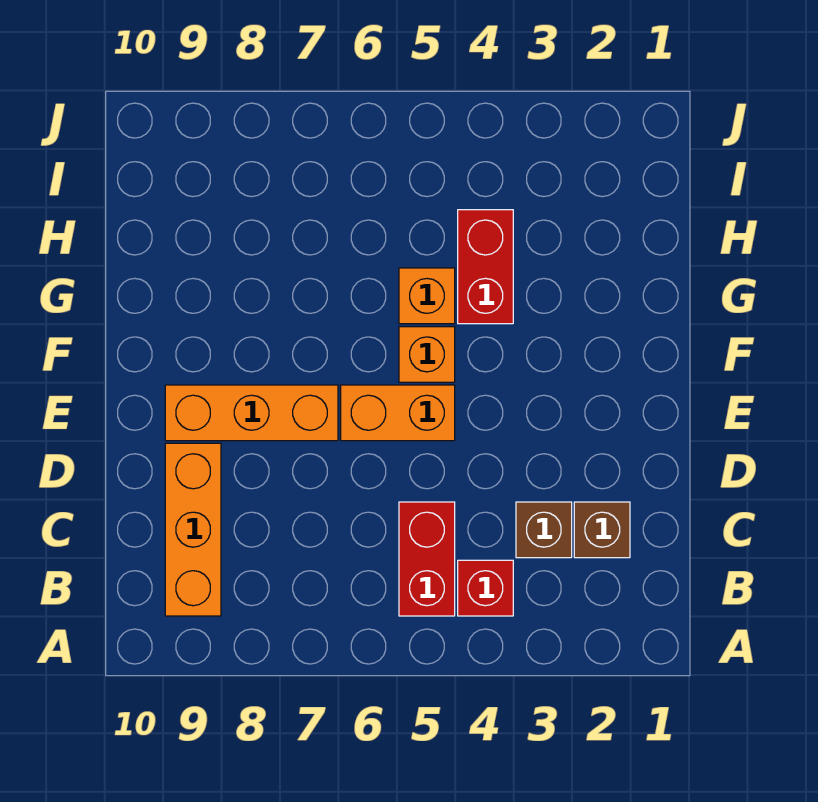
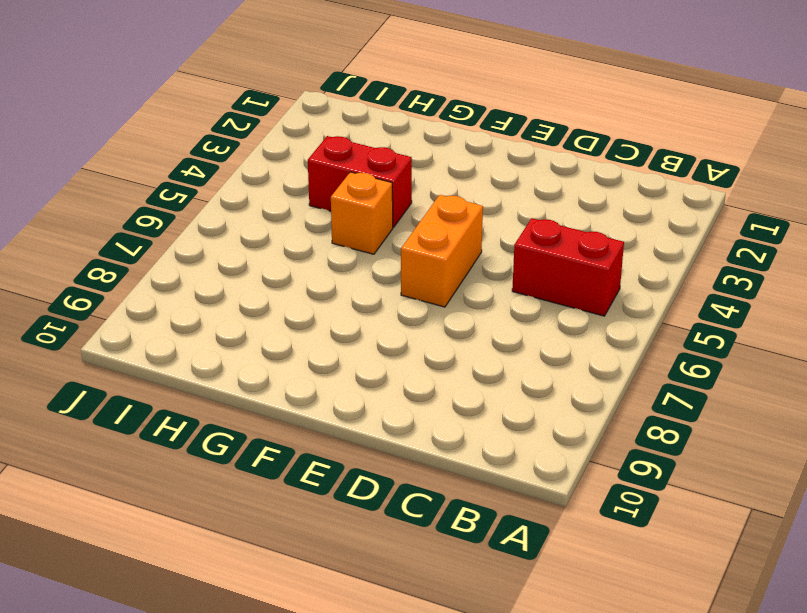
none -> red brick B4 level 1
none -> orange brick B9:D9 level 1

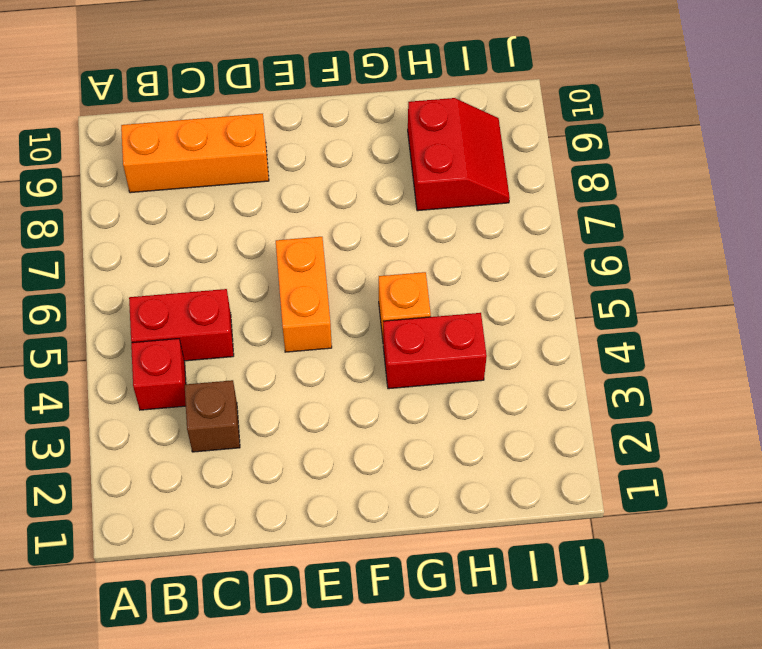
red slope H8:I9 level 1 top H -> none
none -> brown brick C2 level 1
none -> orange brick E7:E9 level 1

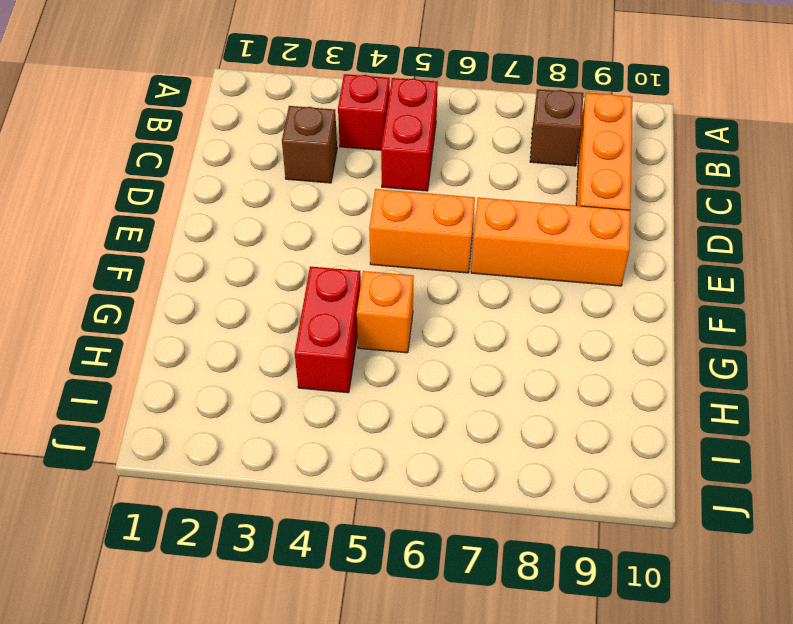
brown brick B8 level 1 -> brown brick C2 level 1
none -> orange brick F5 level 1

